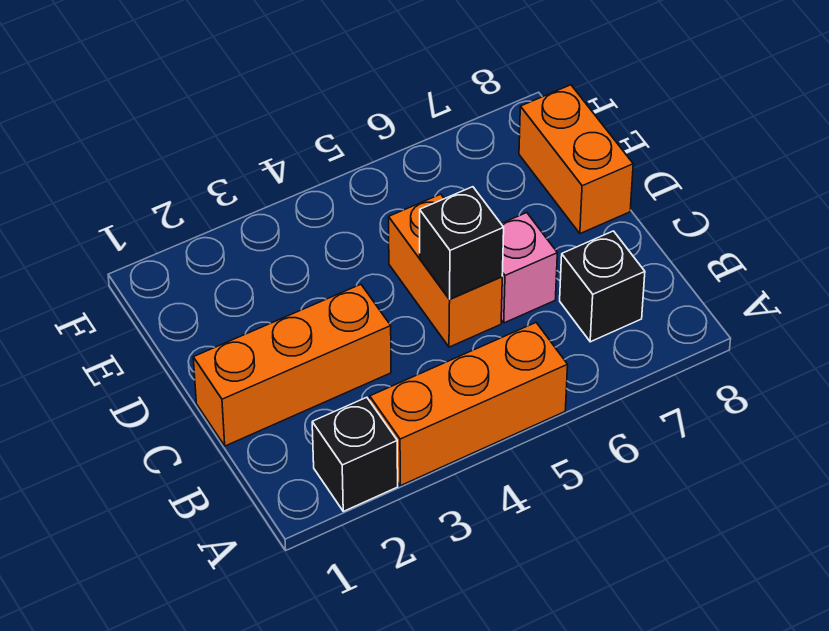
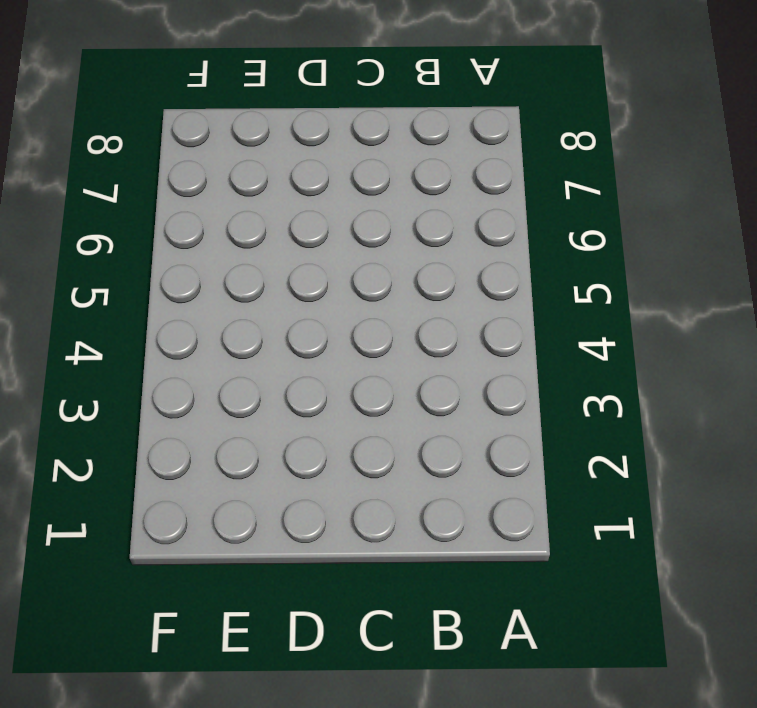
none -> black brick A2 level 1
none -> orange brick A3:A5 level 1

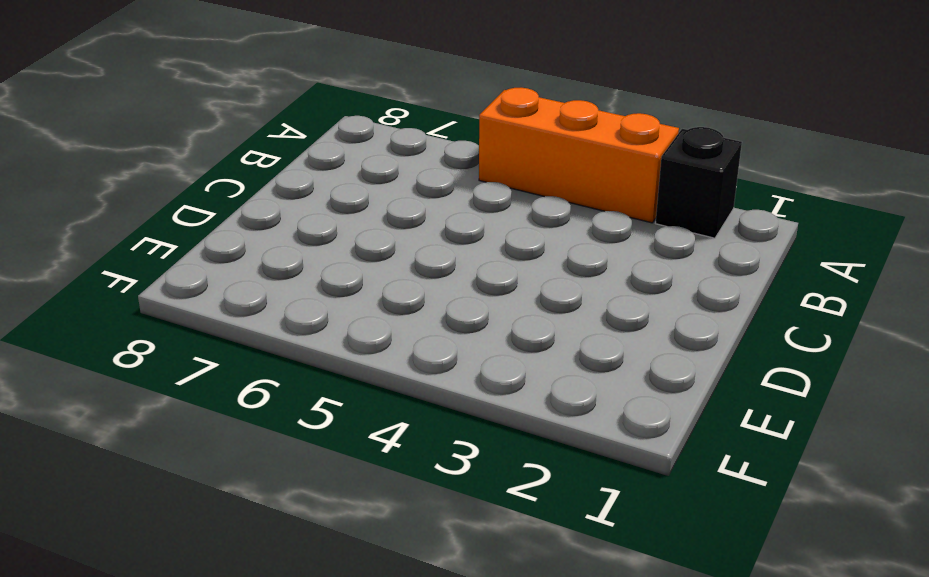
none -> black brick B7 level 1
none -> orange brick C1:C3 level 1

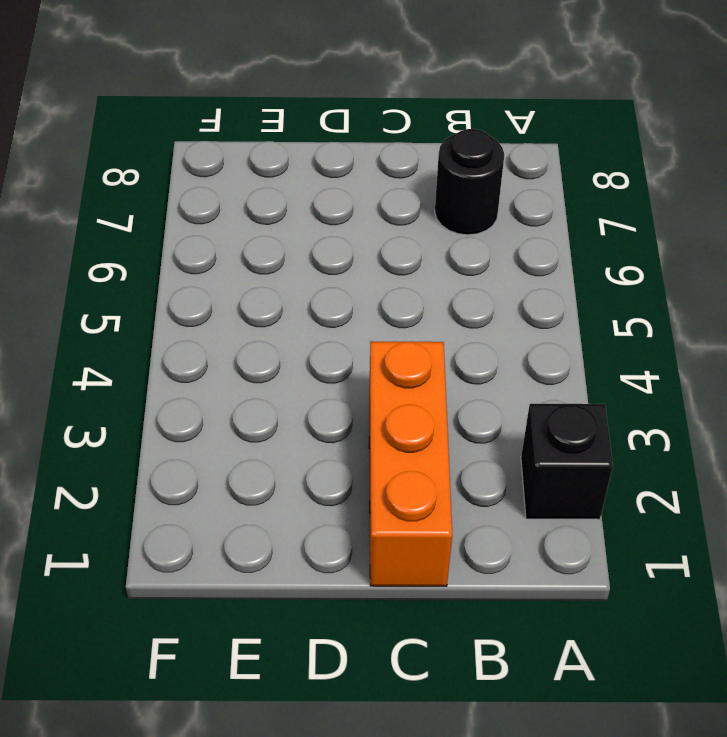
black round brick B7 level 1 -> black brick B7 level 1
none -> orange brick A3:A5 level 1
none -> orange brick C5:D5 level 1

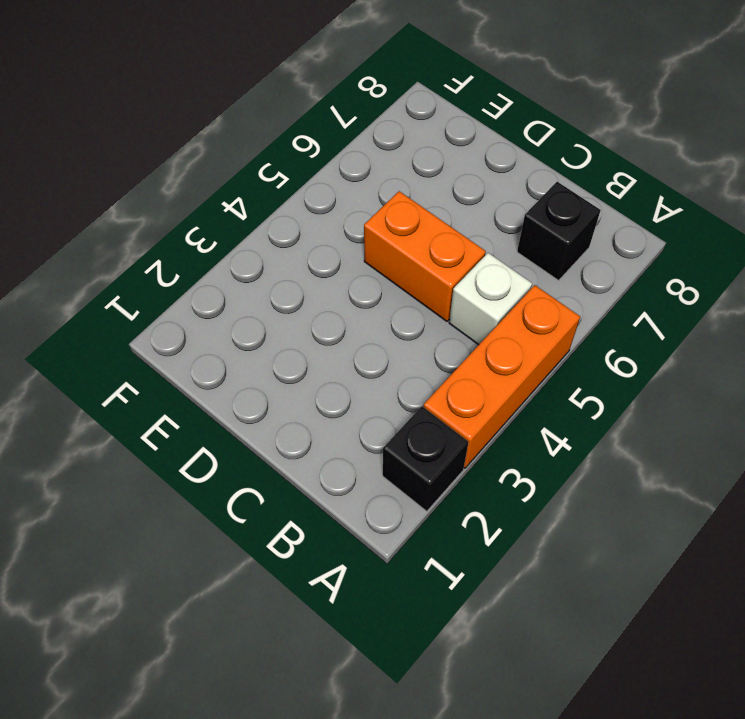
white brick B5 level 1 -> none
none -> orange brick C1:C3 level 1
none -> pink brick C6 level 1

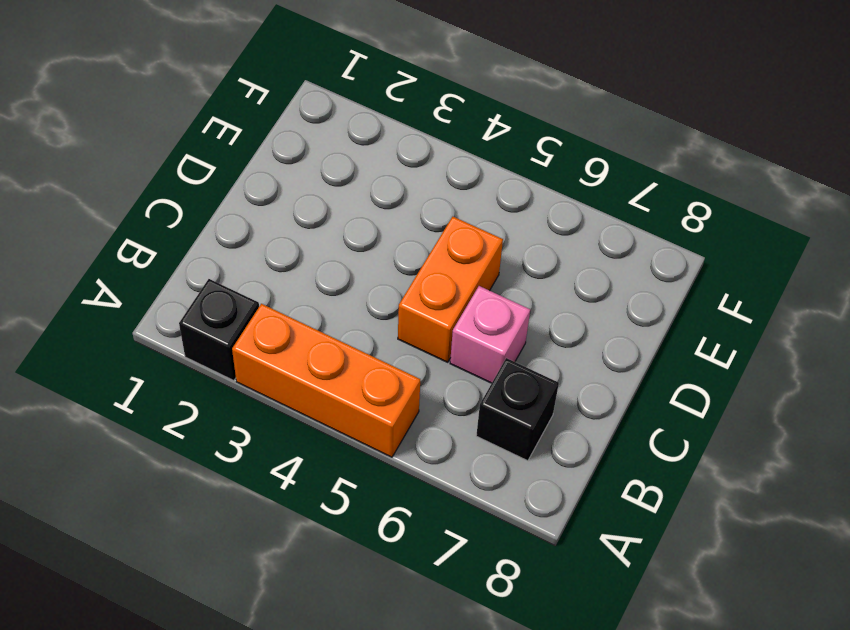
none -> orange brick C1:C3 level 1
none -> orange brick D8:E8 level 1

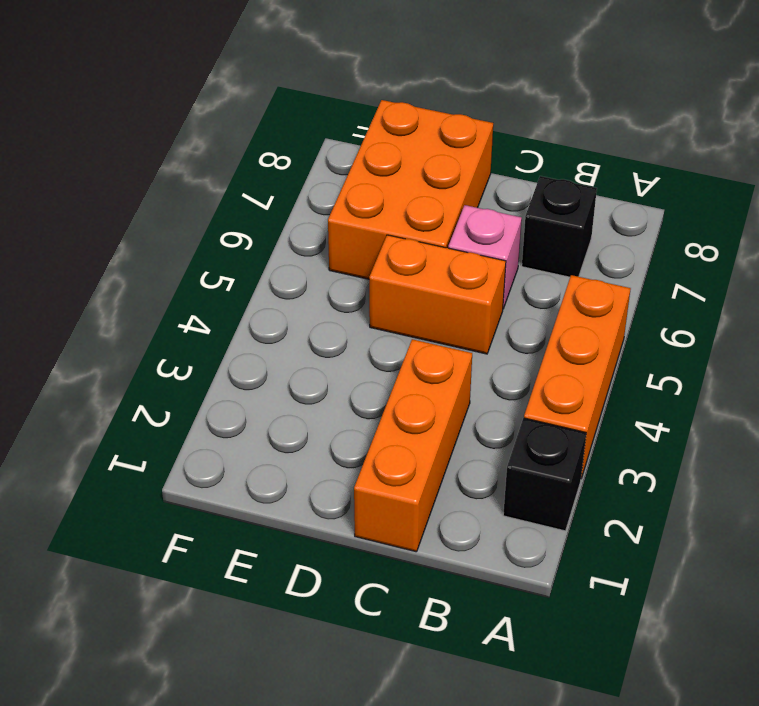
orange brick D6:E8 level 1 -> orange brick D8:E8 level 1
none -> black brick C5 level 2

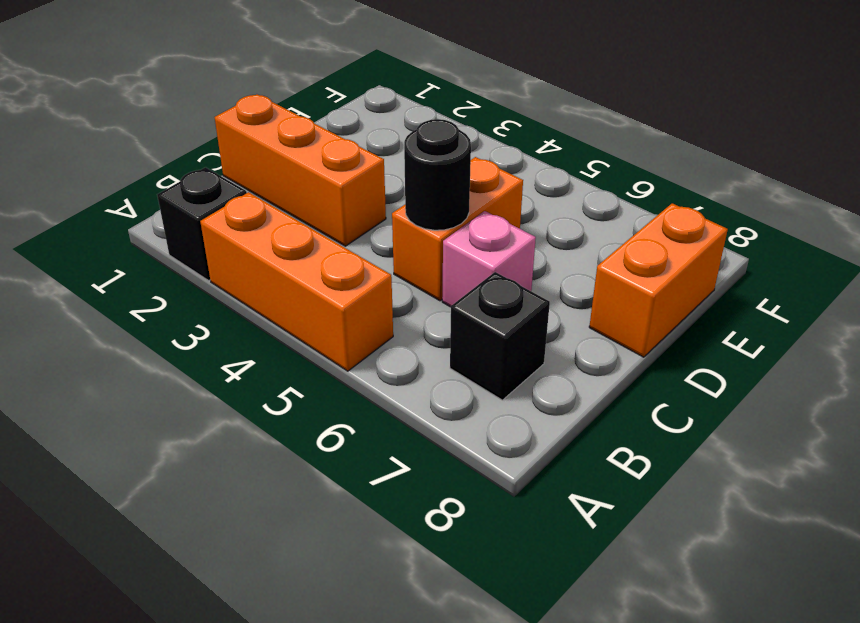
black round brick C5 level 2 -> black brick C5 level 2

